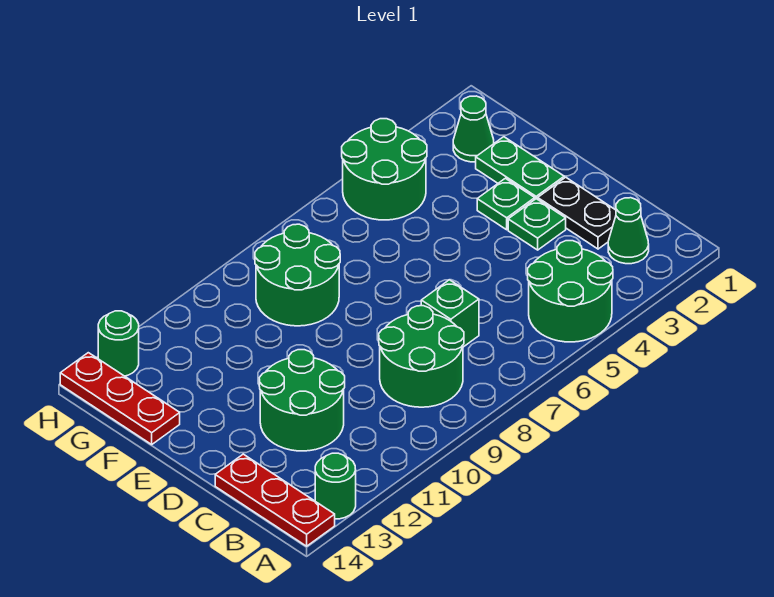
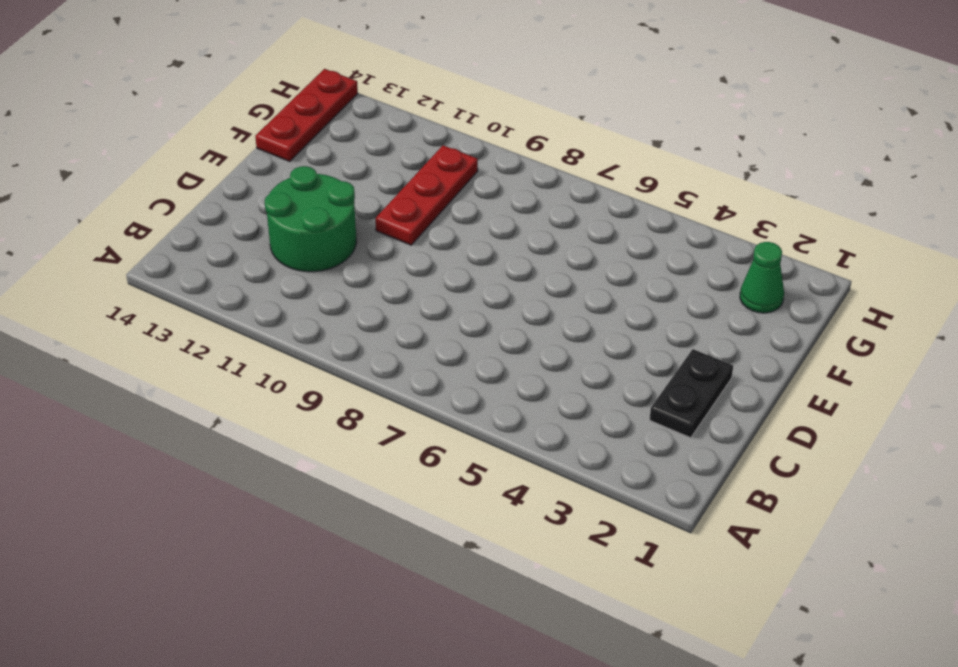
red plate E10:G10 level 1 -> red plate A14:C14 level 1
none -> green round brick A4:B5 level 1
none -> green round brick A13 level 1
none -> green cone B2 level 1

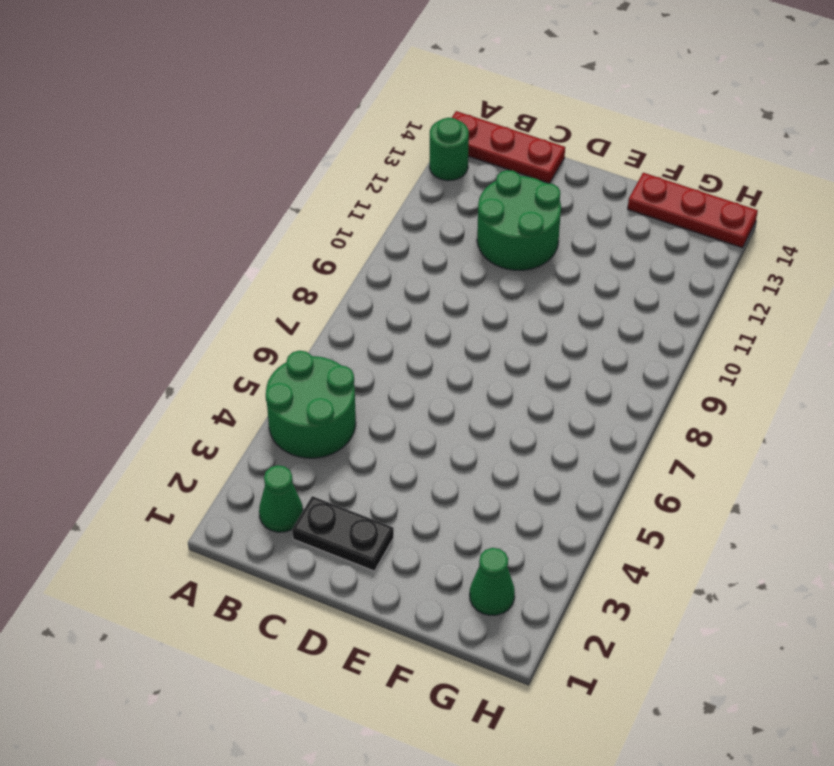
none -> green round brick B8:C9 level 1
none -> green brick C7 level 1
none -> green plate D3 level 1

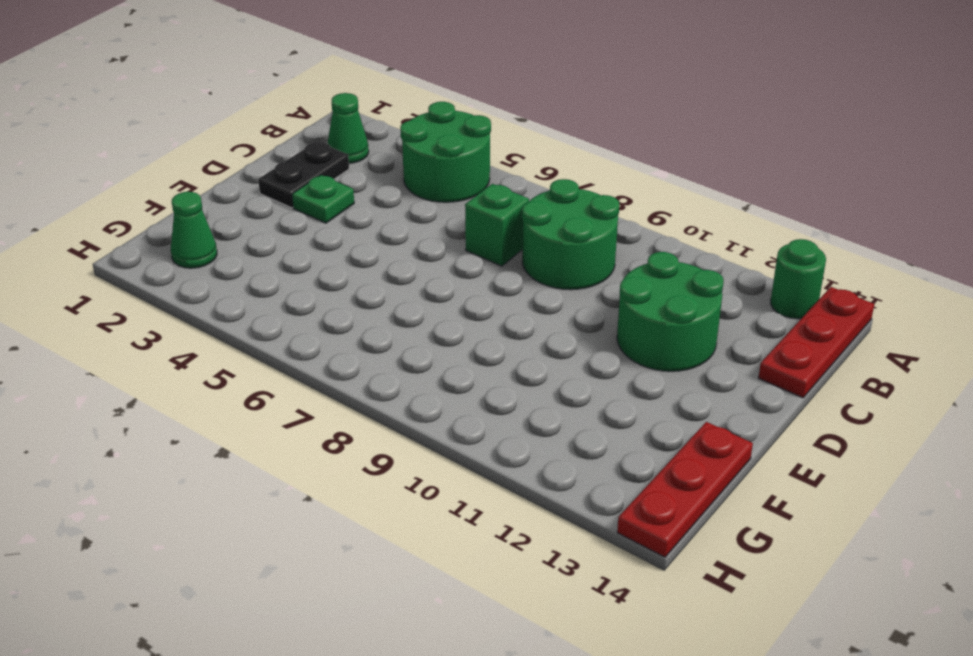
none -> green plate E2:F2 level 1
none -> green plate E3 level 1
none -> green round brick F8:G9 level 1

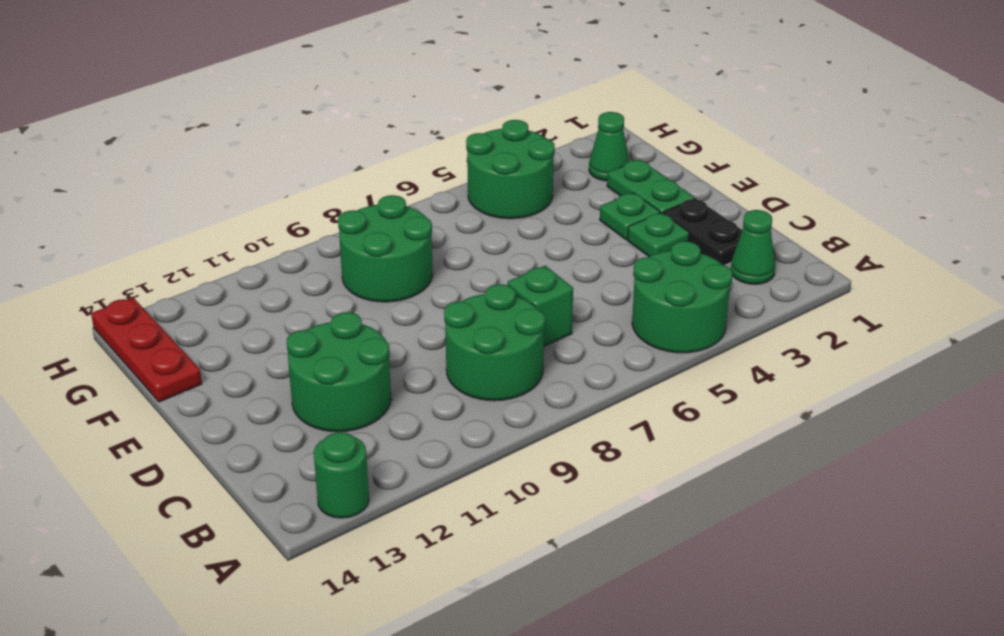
none -> red plate A14:C14 level 1
none -> green round brick H13 level 1

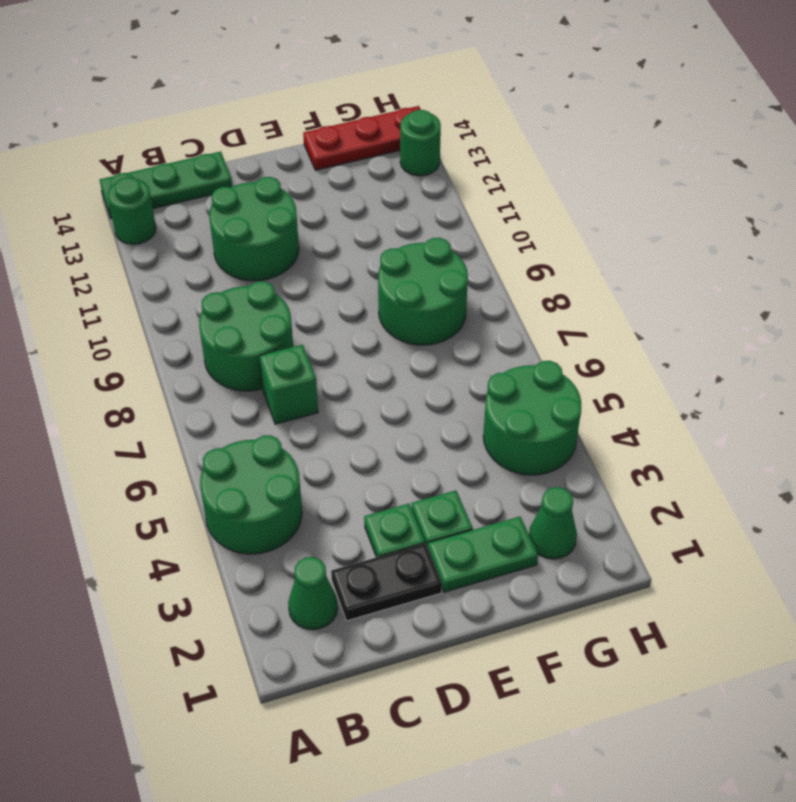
green plate A14:C14 level 1 -> red plate A14:C14 level 1

